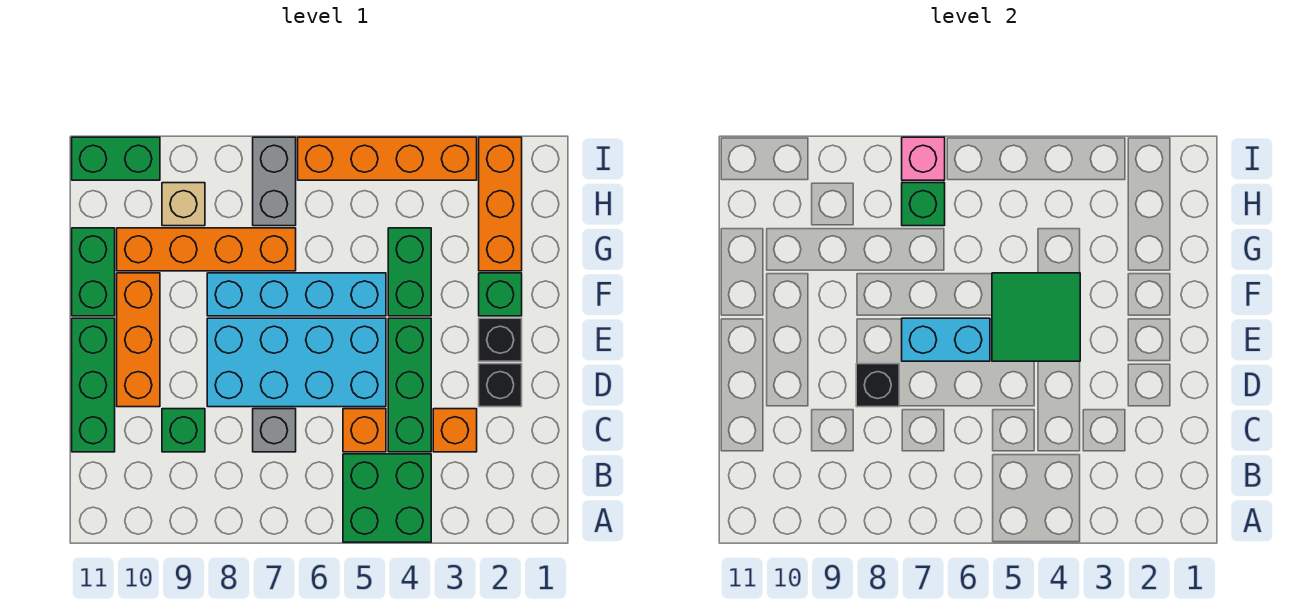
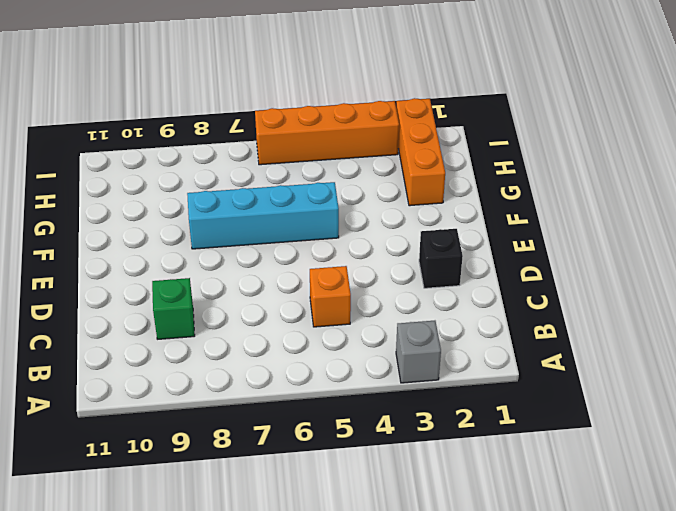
grey brick A3 level 1 -> grey brick C7 level 1
none -> green brick A4:B5 level 1
none -> orange brick C3 level 1
none -> green brick C4:E4 level 1

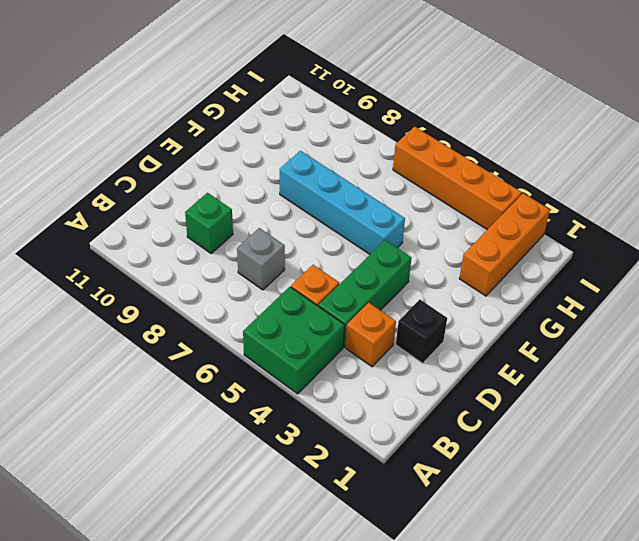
none -> green brick C11:E11 level 1
none -> cyan brick D5:E8 level 1
none -> orange brick D10:F10 level 1

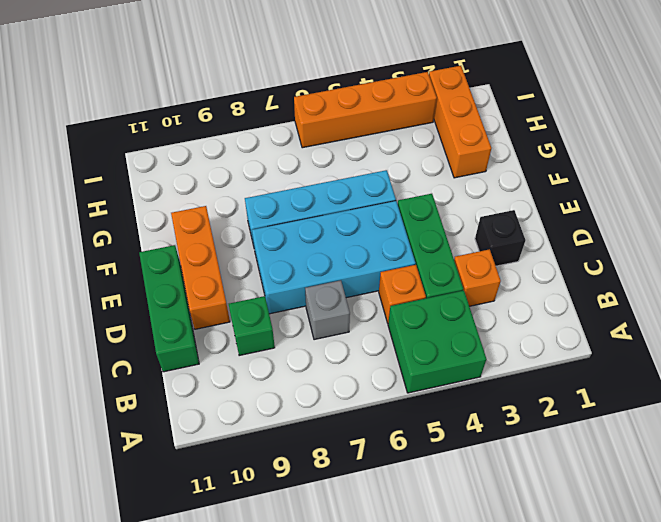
none -> black brick E2 level 1
none -> green brick F2 level 1
none -> green brick F4:G4 level 1

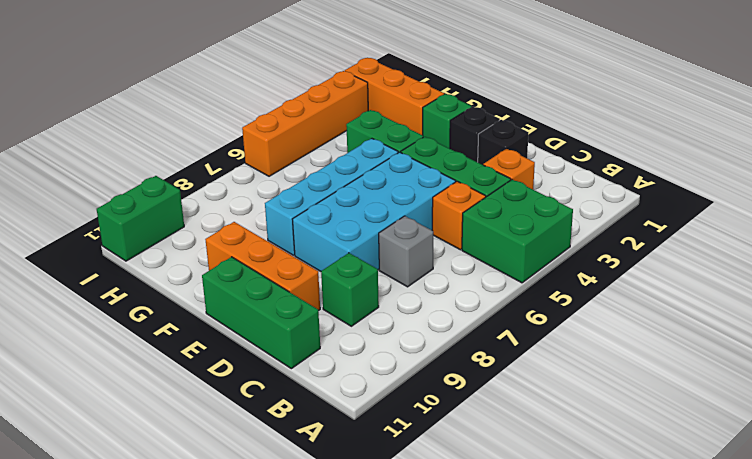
none -> green brick F11:G11 level 1
none -> orange brick G7:G10 level 1
none -> grey brick H7:I7 level 1

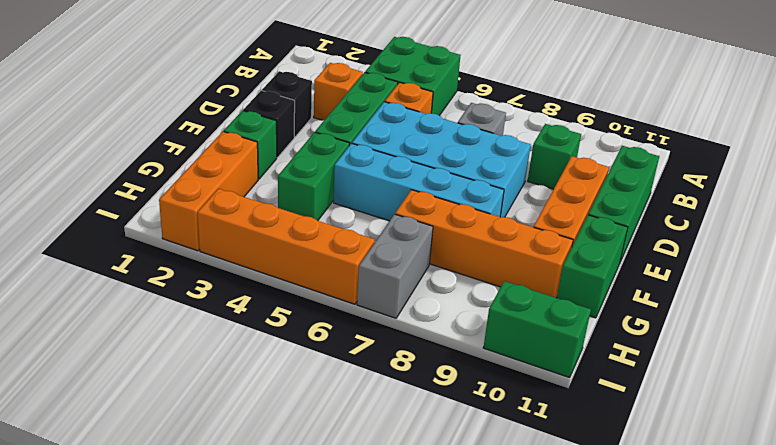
none -> tan brick H9 level 1
none -> black brick D8 level 2
none -> green tile E4:F5 level 2

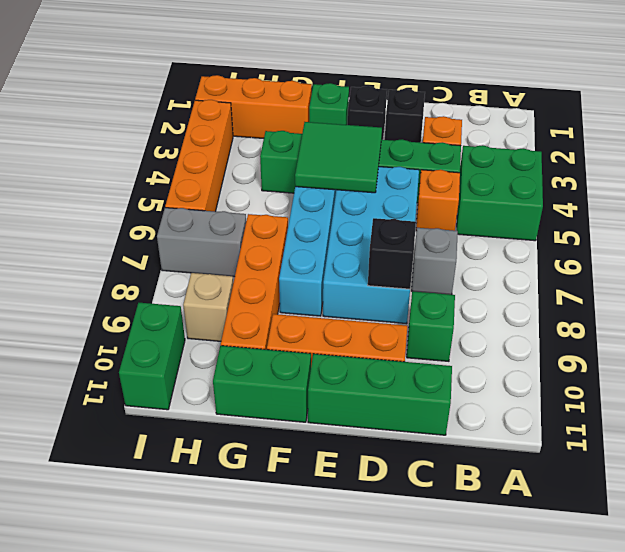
none -> cyan brick E6:E7 level 2
none -> green brick H7 level 2
none -> pink brick I7 level 2

